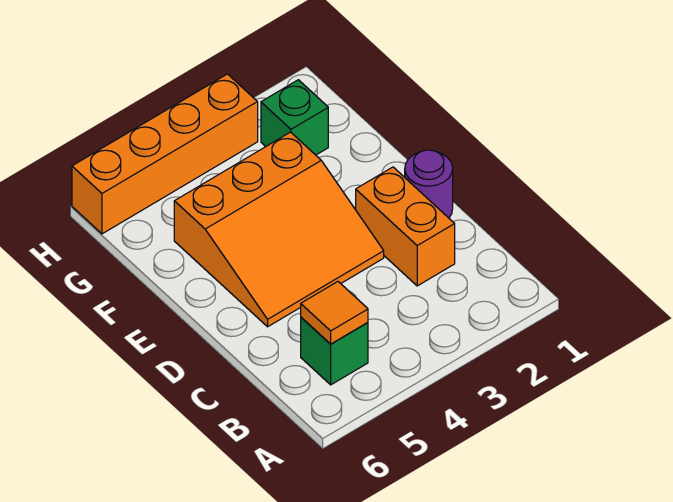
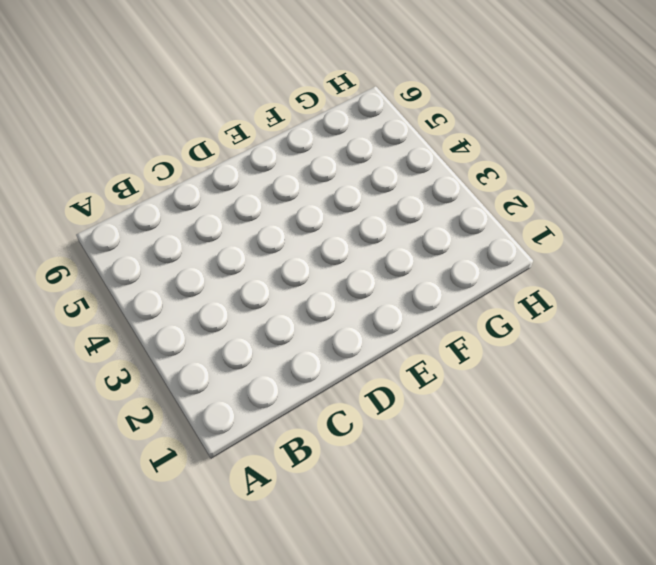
none -> green brick B5 level 1
none -> orange brick C2:D2 level 1

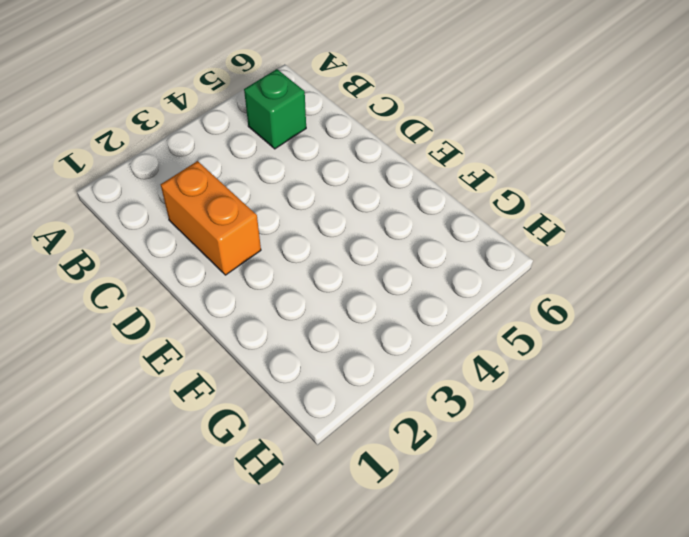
none -> purple round brick D1 level 1
none -> orange slope D3:F5 level 1 top F

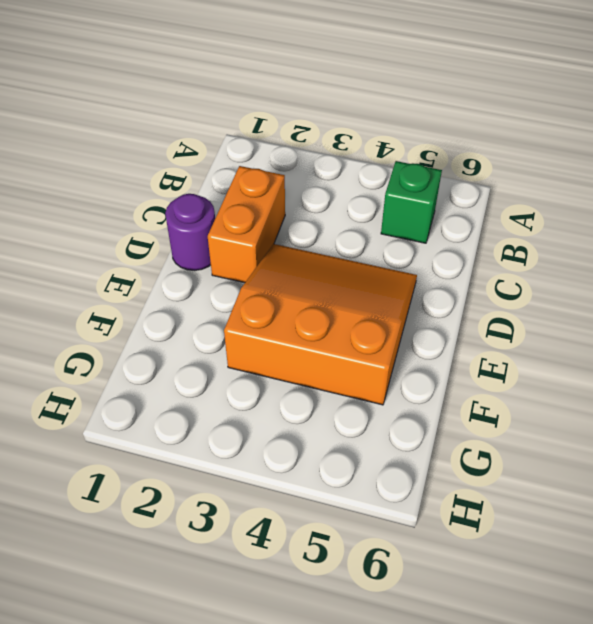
none -> green brick G2 level 1
none -> orange brick H3:H6 level 1

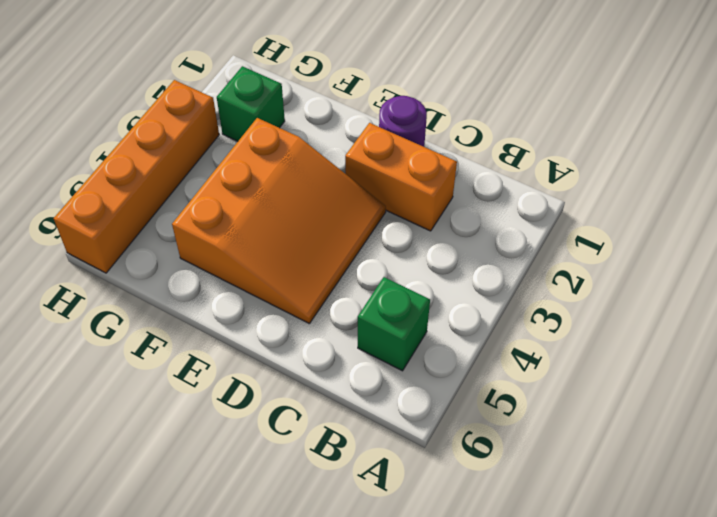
none -> orange tile B5 level 2

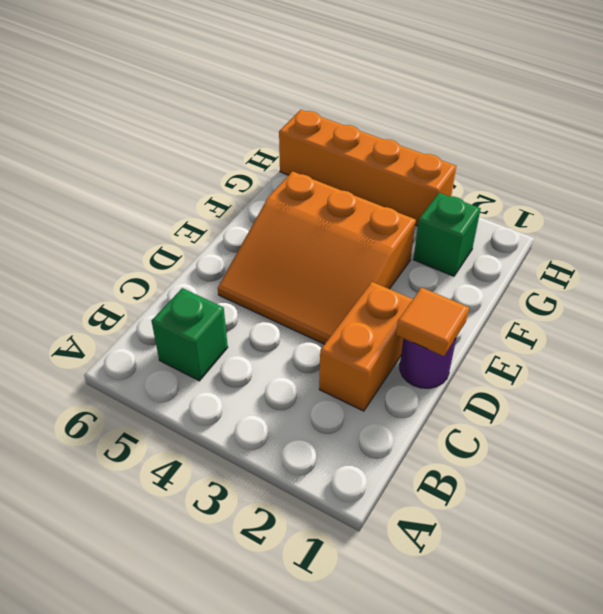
orange tile D1 level 2 -> orange tile B5 level 2

